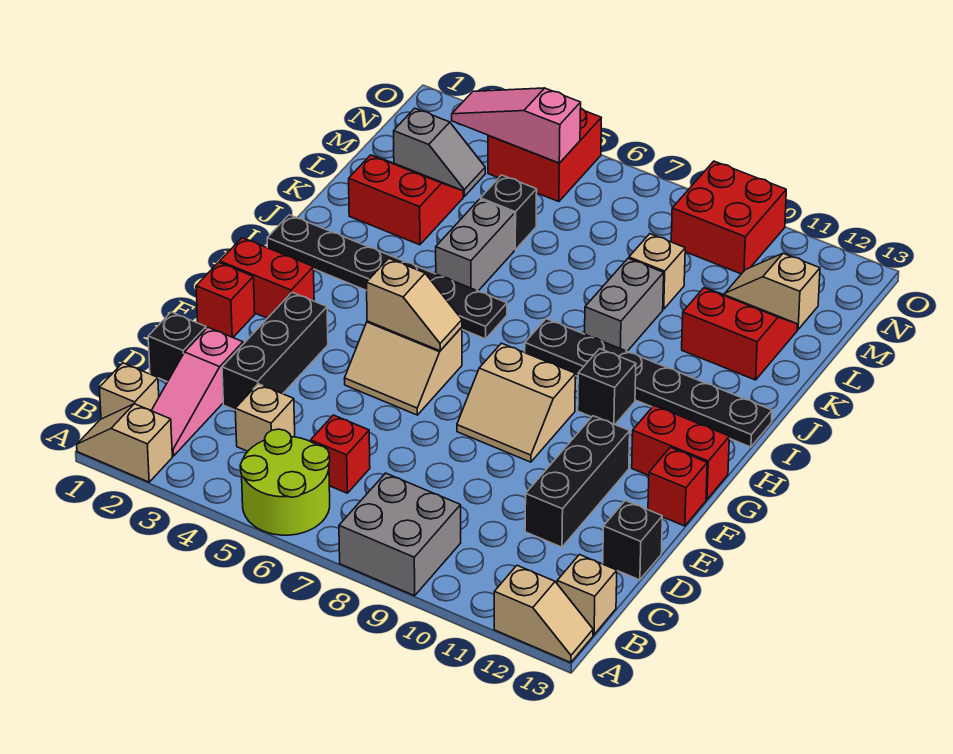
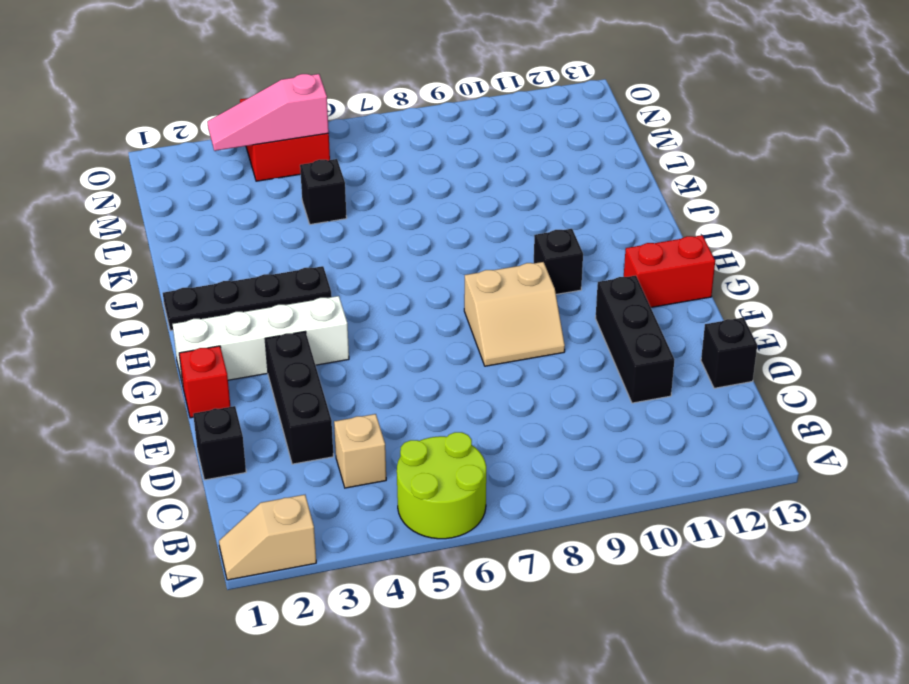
white brick G1:G4 level 1 -> red brick G1:G2 level 1
black plate I1:I4 level 1 -> black plate I1:I6 level 1
none -> grey brick A8:B9 level 1
none -> tan slope A12:A13 level 1 top 12
none -> tan brick B1 level 1
none -> pink slope B2:D2 level 1 top D

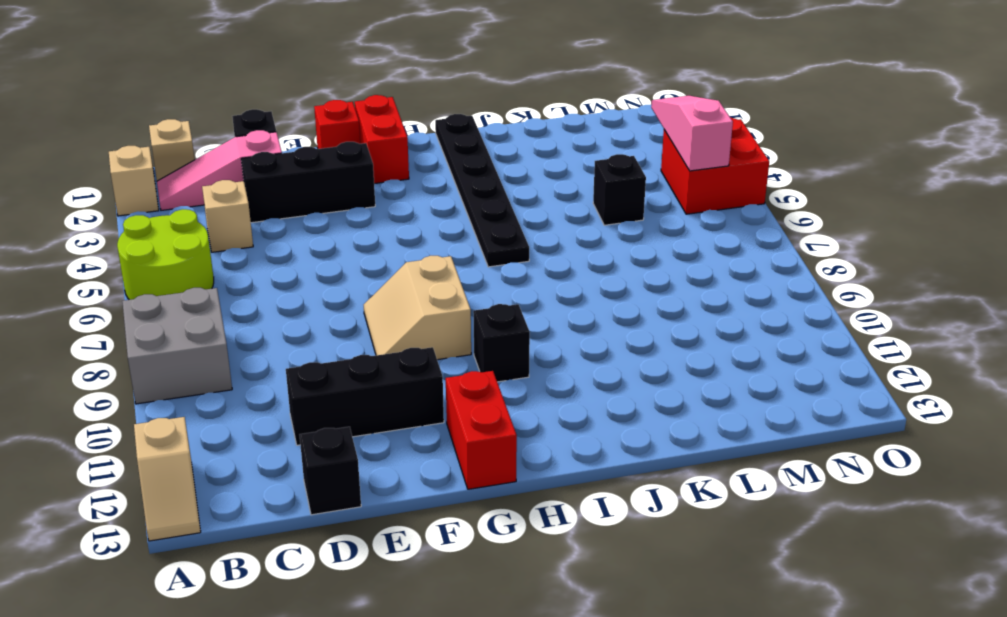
none -> tan brick B13 level 1
none -> red brick C6 level 1
none -> tan slope F5:G6 level 1 top G
none -> red brick F13 level 1

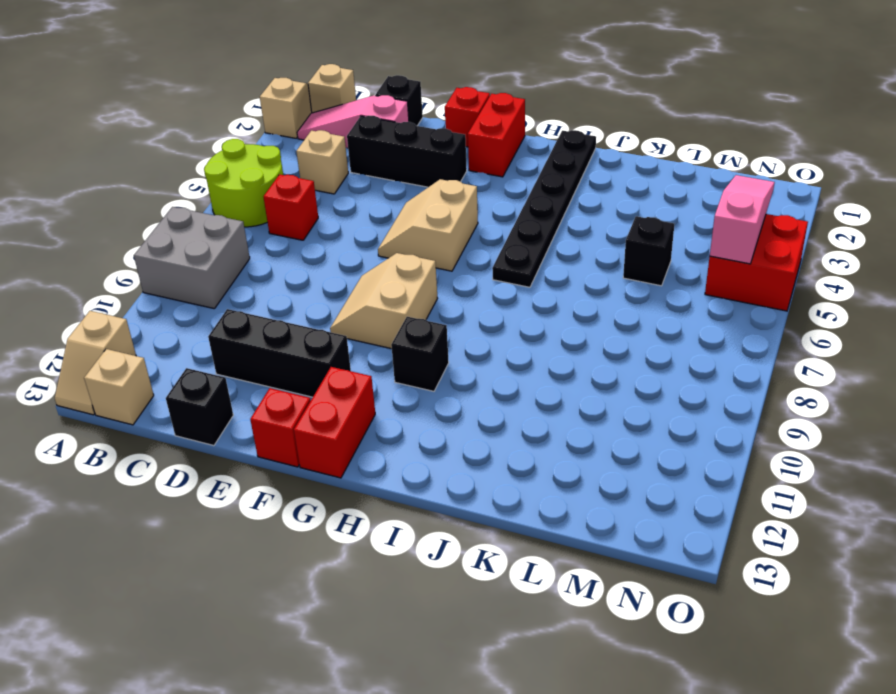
none -> black plate I8:I13 level 1
none -> grey brick J5:K5 level 1
none -> grey brick J9:K9 level 1
none -> red slope K2:L3 level 1 top K

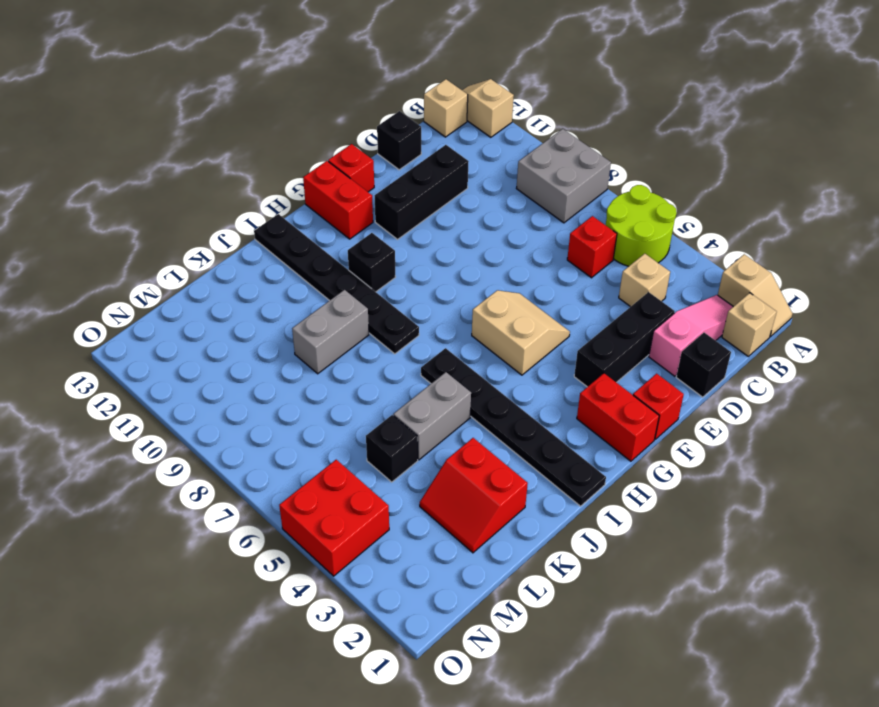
none -> tan slope F8:G9 level 1 top G
none -> red slope K11:L12 level 1 top K
none -> tan brick L9 level 1
none -> grey slope M2:M3 level 1 top 2

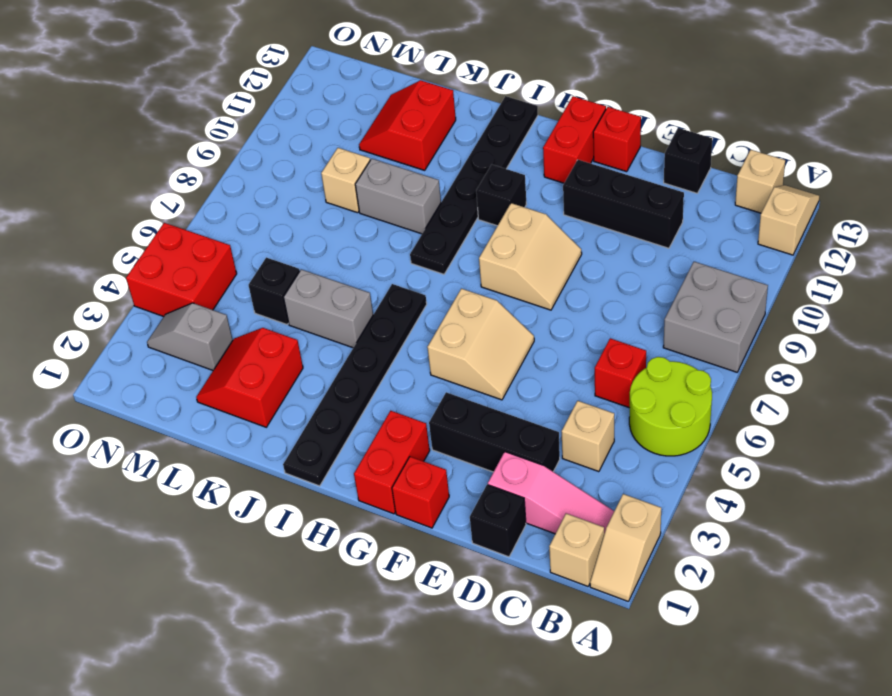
grey slope M3:N3 level 1 top M -> grey slope M2:M3 level 1 top 2
none -> tan slope M11:M12 level 1 top 12
none -> red brick N9:O10 level 1
none -> tan slope G5:G6 level 2 top 5
none -> pink slope N3:N5 level 2 top 5

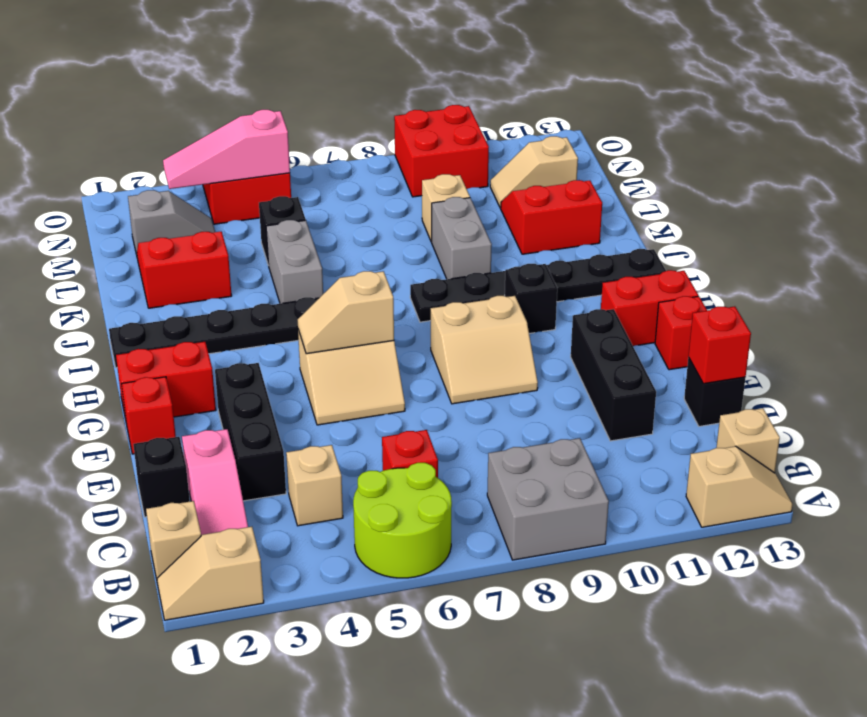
red brick D13 level 2 -> none
tan slope G5:G6 level 2 top 6 -> tan slope G5:G6 level 2 top 5

